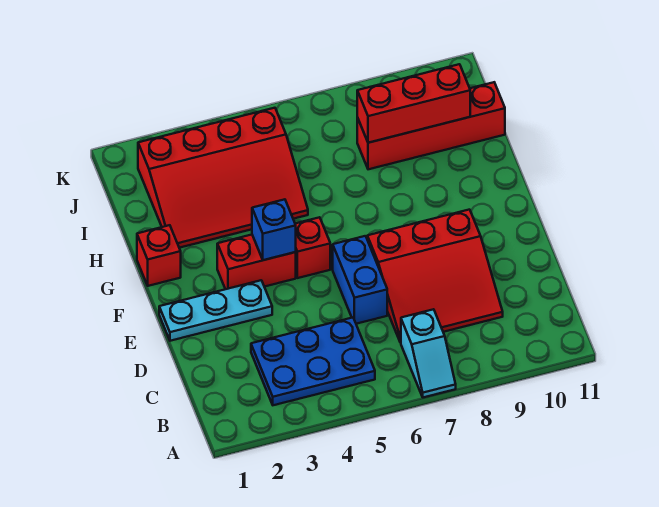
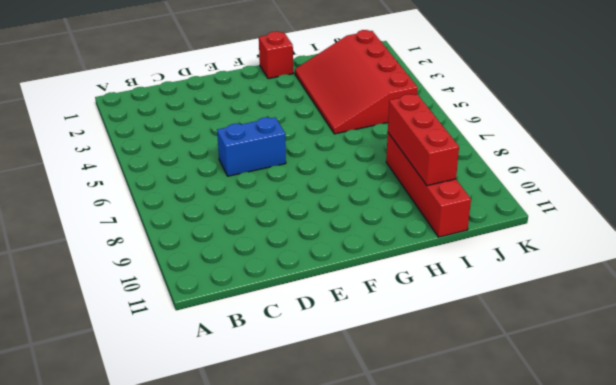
none -> cyan slope A7:B7 level 1 top B
none -> blue plate B3:C5 level 1
none -> red slope C7:E9 level 1 top E

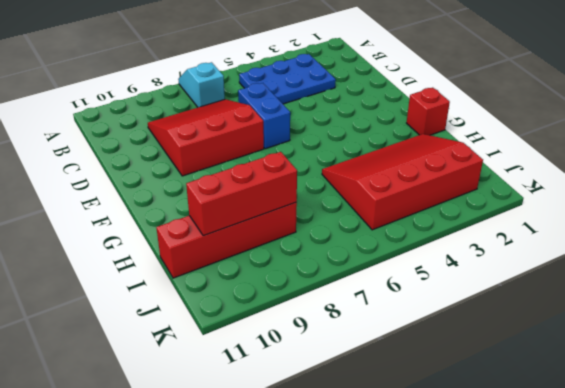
none -> cyan plate E1:E3 level 1
none -> red brick F3:F4 level 1
none -> red brick F5 level 1

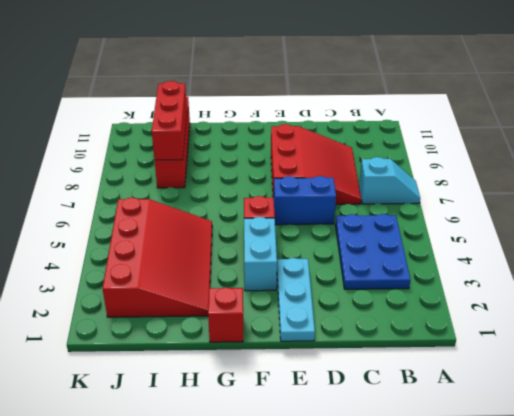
cyan brick F3:F4 level 1 -> red brick F3:F4 level 1
none -> blue brick F4 level 2

